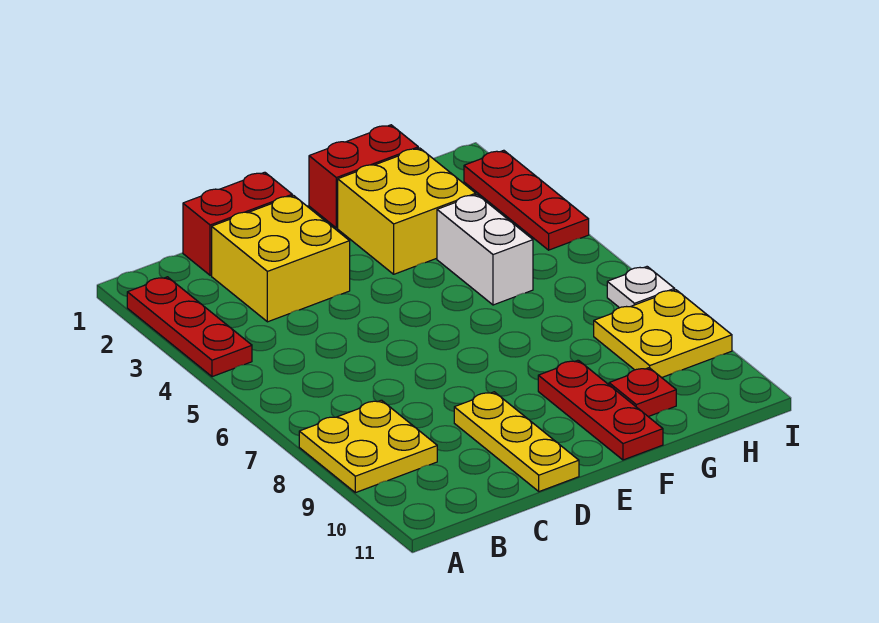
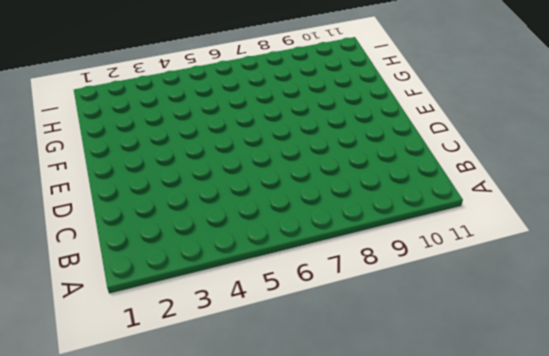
none -> red plate A2:A4 level 1
none -> yellow plate A8:B9 level 1
none -> red brick C1:D1 level 1

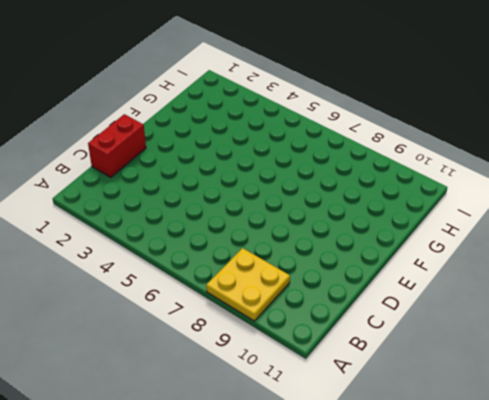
none -> red plate A2:A4 level 1
none -> yellow brick C2:D3 level 1
none -> yellow plate D9:D11 level 1

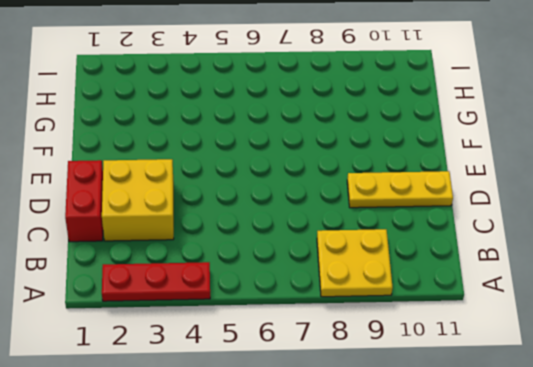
none -> red brick F1:G1 level 1
none -> yellow brick F2:G3 level 1
none -> red plate F9:F11 level 1

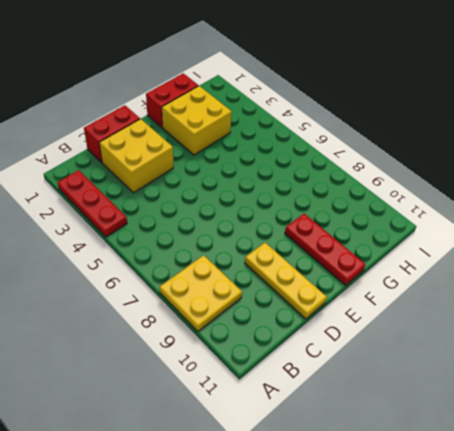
none -> white brick G4:G5 level 1
none -> red plate G10 level 1
none -> yellow plate H8:I9 level 1

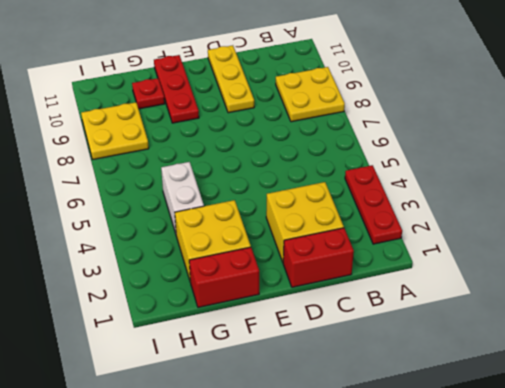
none -> red plate I2:I4 level 1
none -> white plate I7 level 1

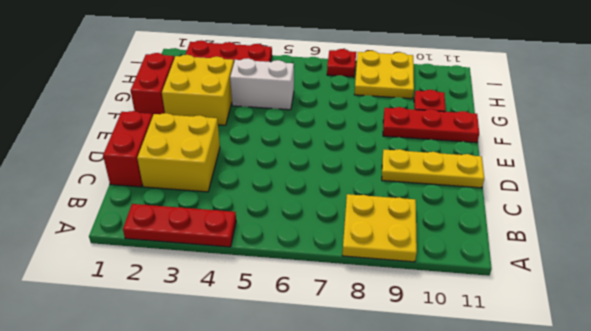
red plate I7 level 1 -> white plate I7 level 1

